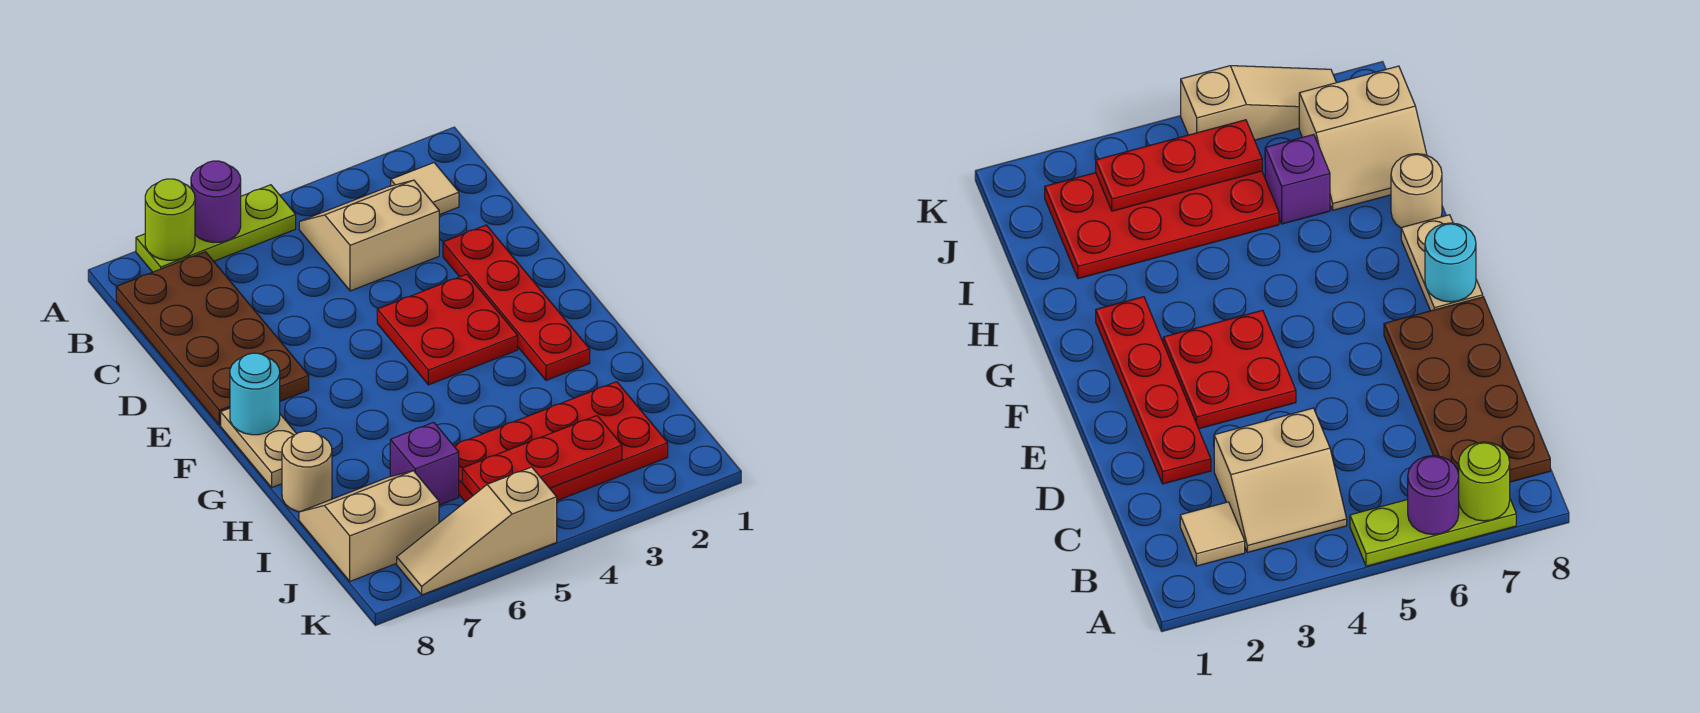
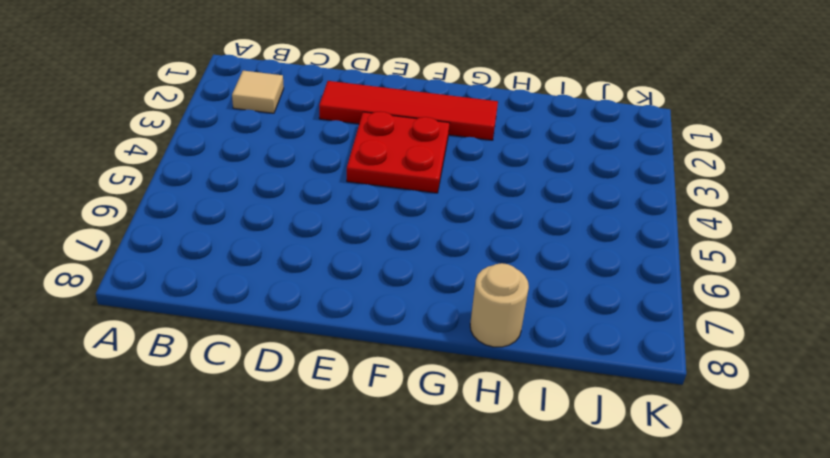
red tile D2:G2 level 1 -> red plate D2:G2 level 1
none -> lime plate A5:A7 level 1
none -> tan slope B3:C4 level 1 top C
none -> brown plate B7:E8 level 1

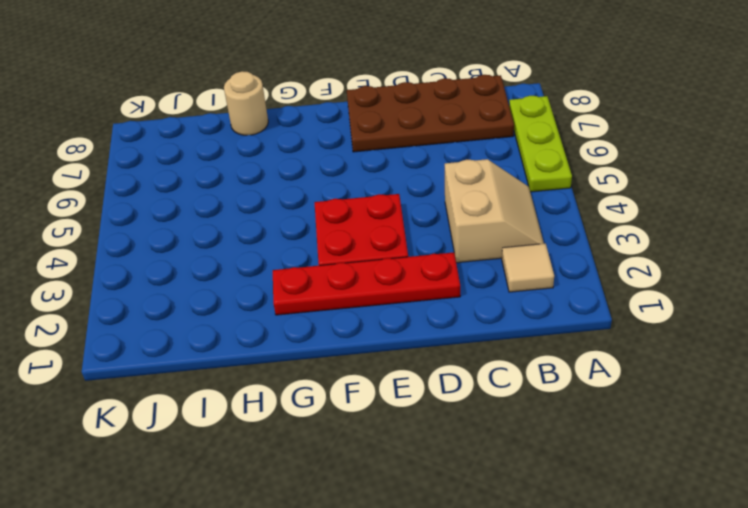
none -> tan plate F8:G8 level 1
none -> red plate I2:J5 level 1
none -> purple brick I6 level 1

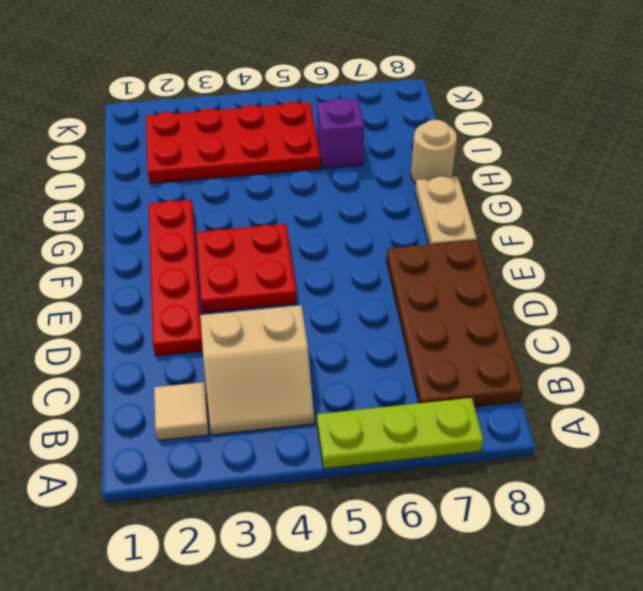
none -> tan slope I7:J8 level 1 top J
none -> tan slope K5:K7 level 1 top 5
none -> purple round brick A6 level 2

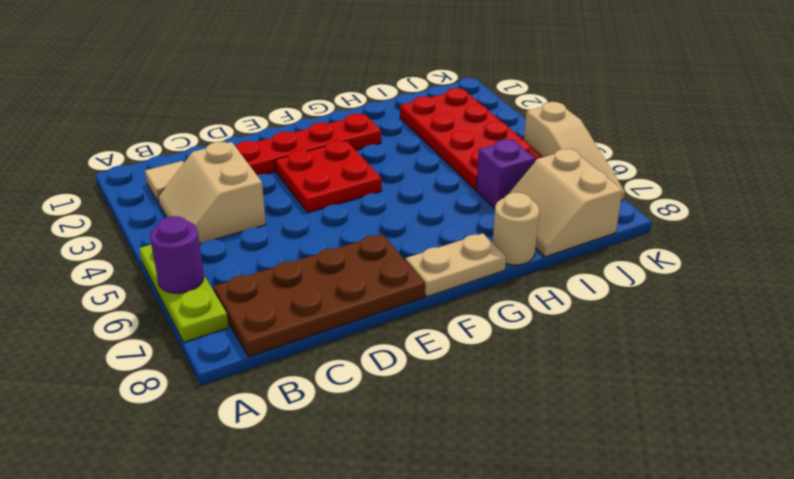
none -> lime round brick A7 level 2
none -> cyan round brick F8 level 2
none -> red plate J3:J5 level 2

